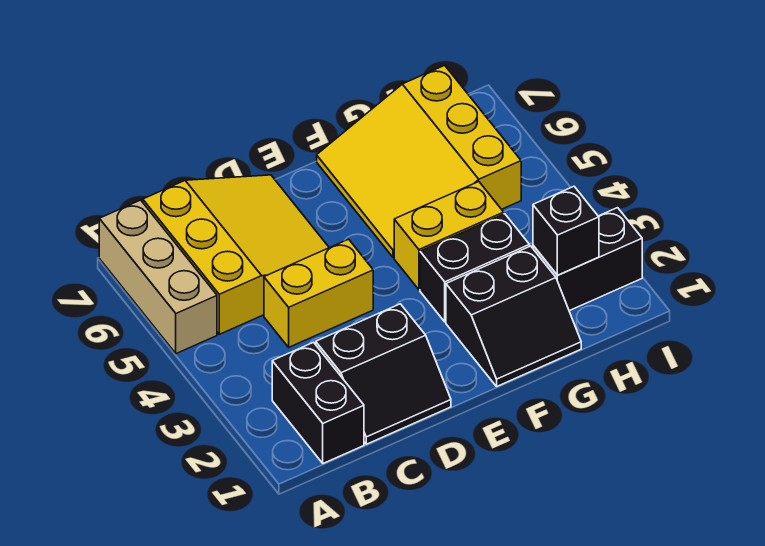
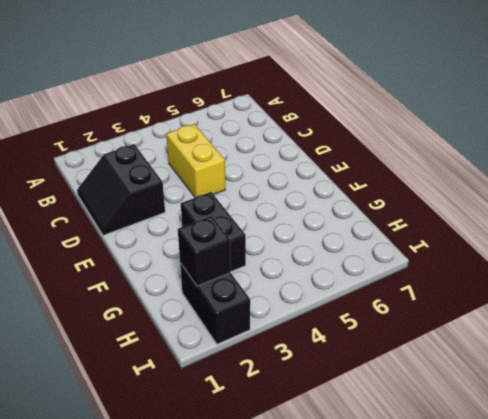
none -> tan brick A5:A7 level 1
none -> black brick B1:B2 level 1

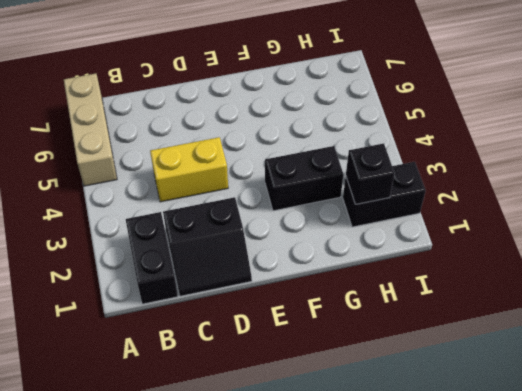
none -> yellow slope B5:D7 level 1 top B
none -> black slope F1:G2 level 1 top 2

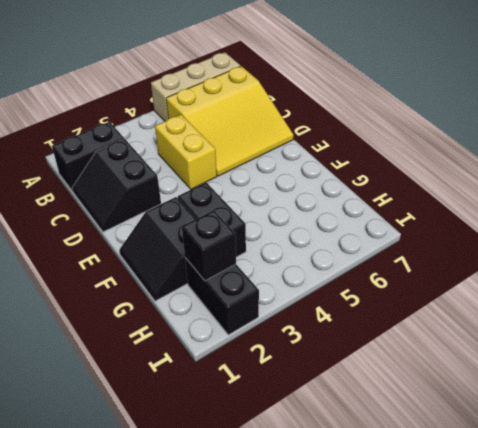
none -> yellow brick F4:G4 level 1
none -> yellow slope F5:H7 level 1 top H

